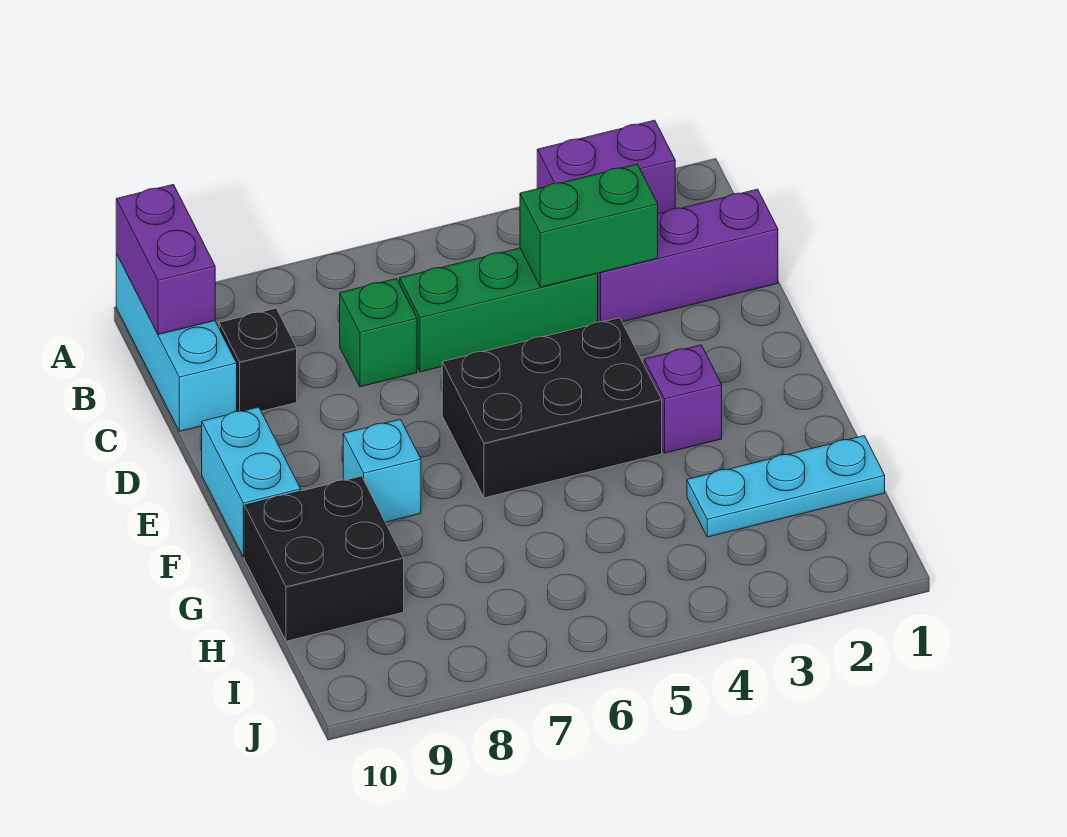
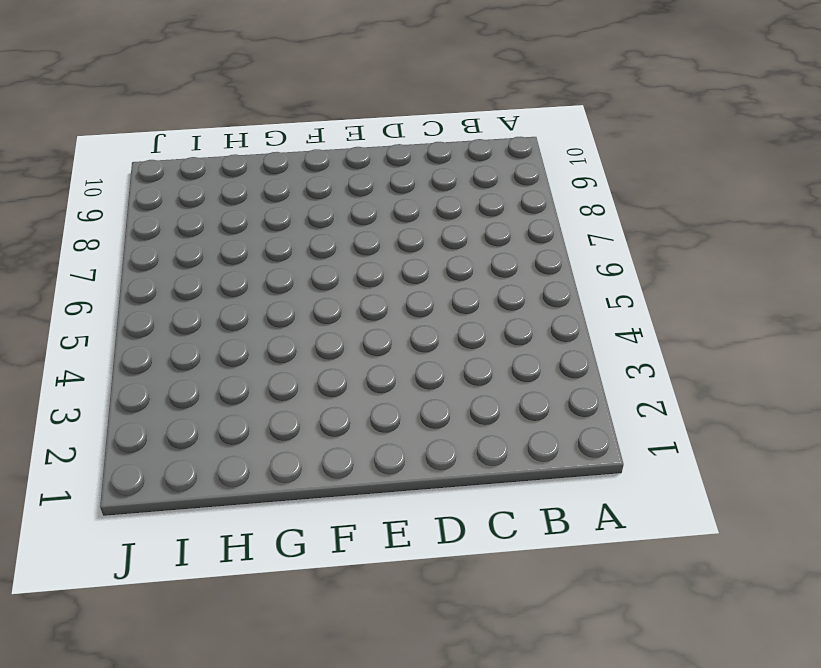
none -> purple brick A2:A3 level 1
none -> cyan brick A10:C10 level 1
none -> purple brick C1:C3 level 1

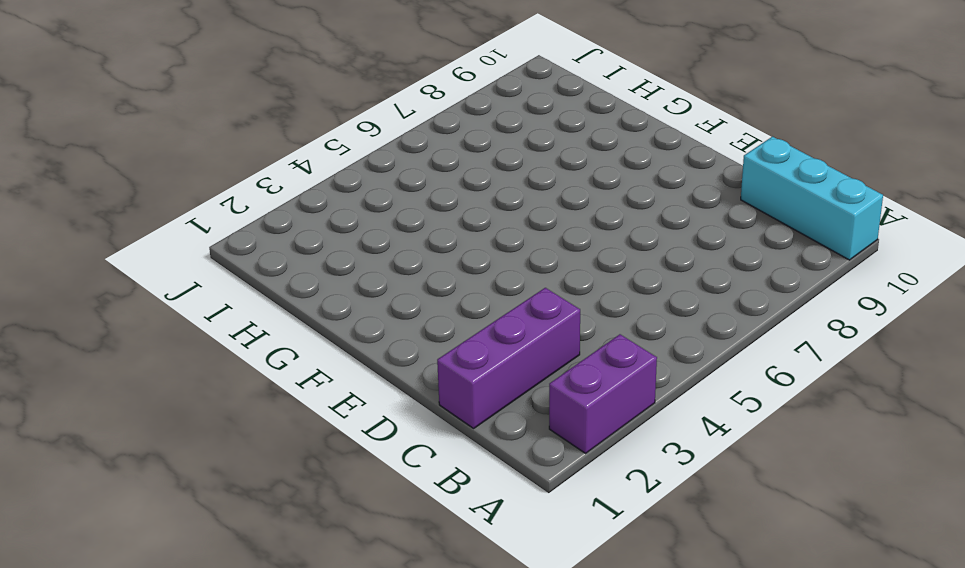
none -> green brick C4:C6 level 1
none -> green brick C7 level 1
none -> black brick C9 level 1

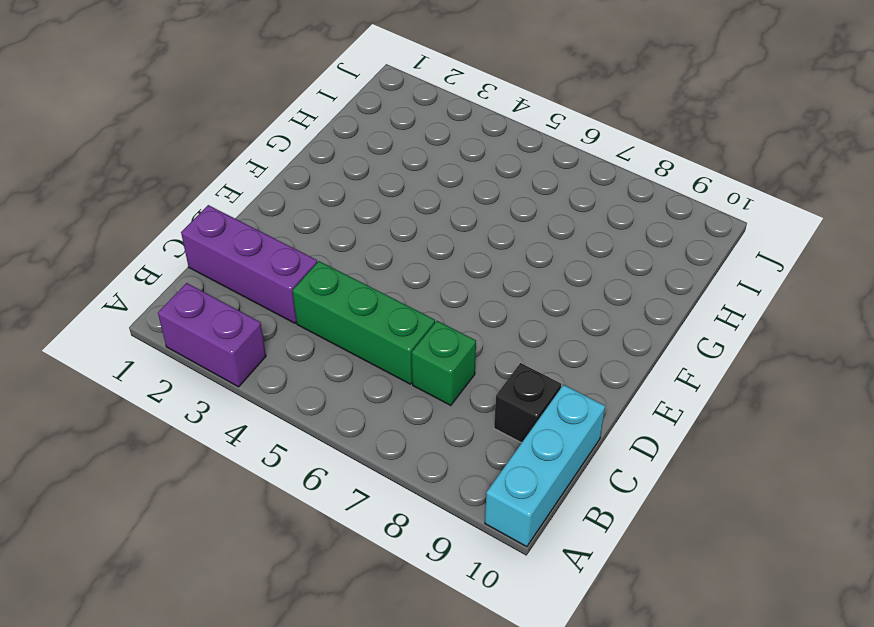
none -> black brick E4:F6 level 1
none -> cyan brick E10:F10 level 1
none -> purple brick F3 level 1

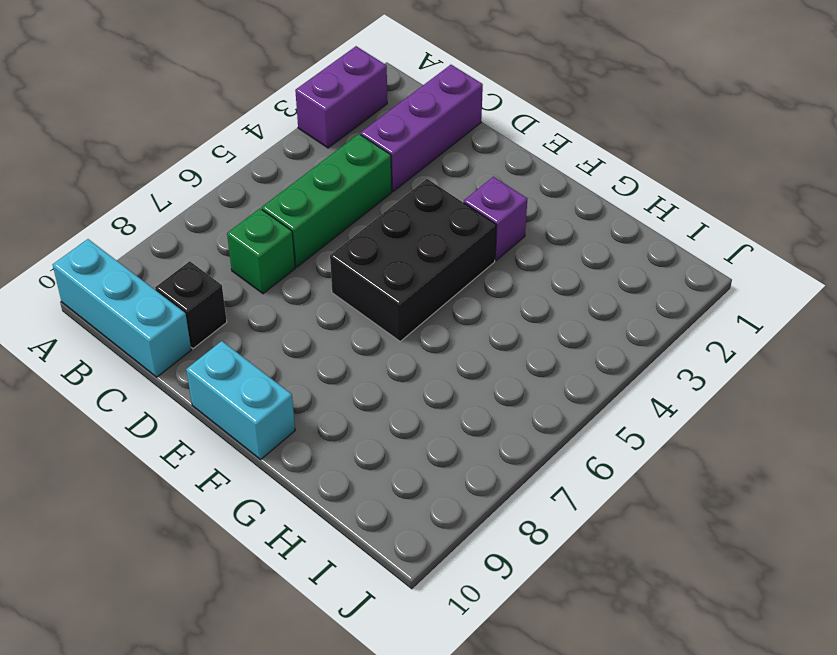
none -> cyan brick F8 level 1
none -> black brick G9:H10 level 1
none -> cyan plate H1:H3 level 1

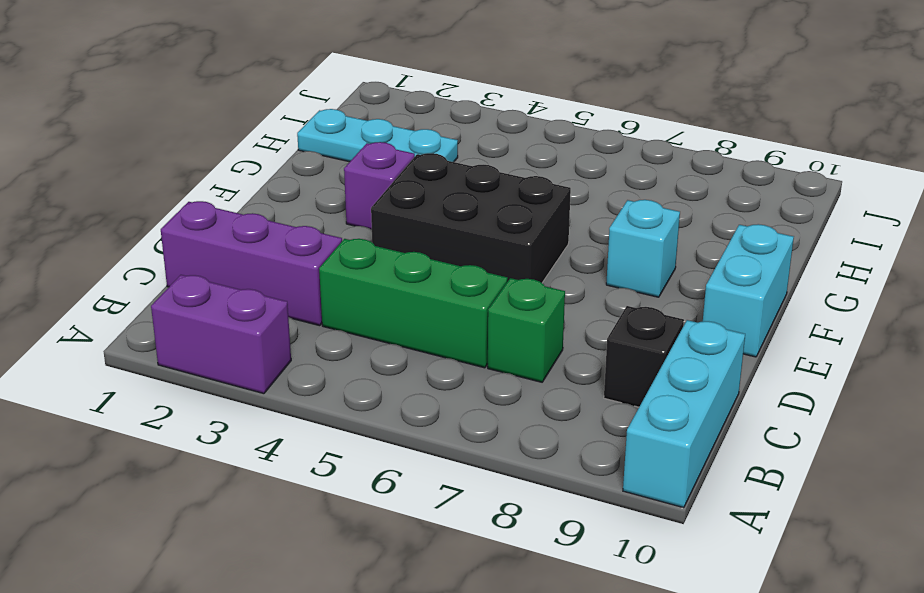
none -> black brick G9:H10 level 1
none -> purple brick A10:B10 level 2
none -> green brick C3:C4 level 2

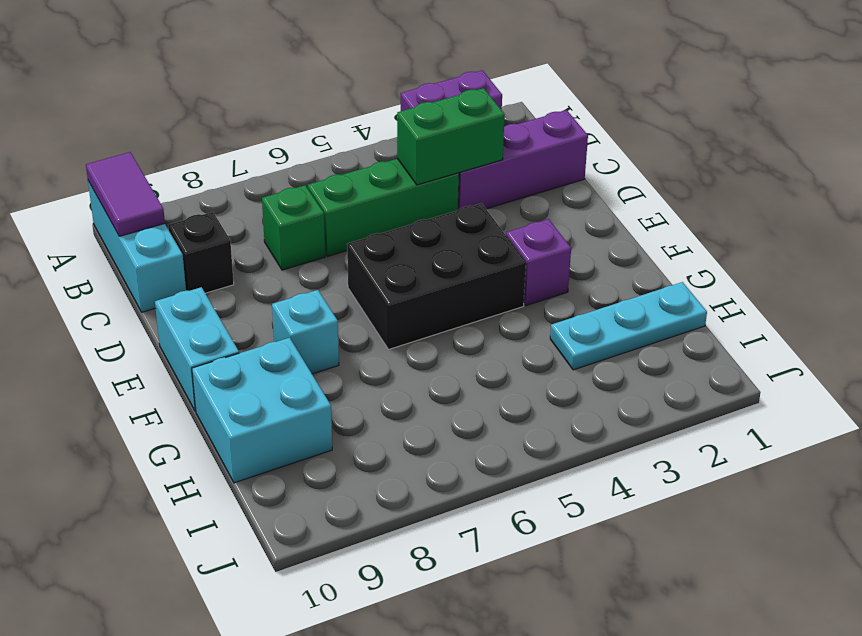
purple tile A10:B10 level 2 -> purple brick A10:B10 level 2
cyan brick G9:H10 level 1 -> black brick G9:H10 level 1

